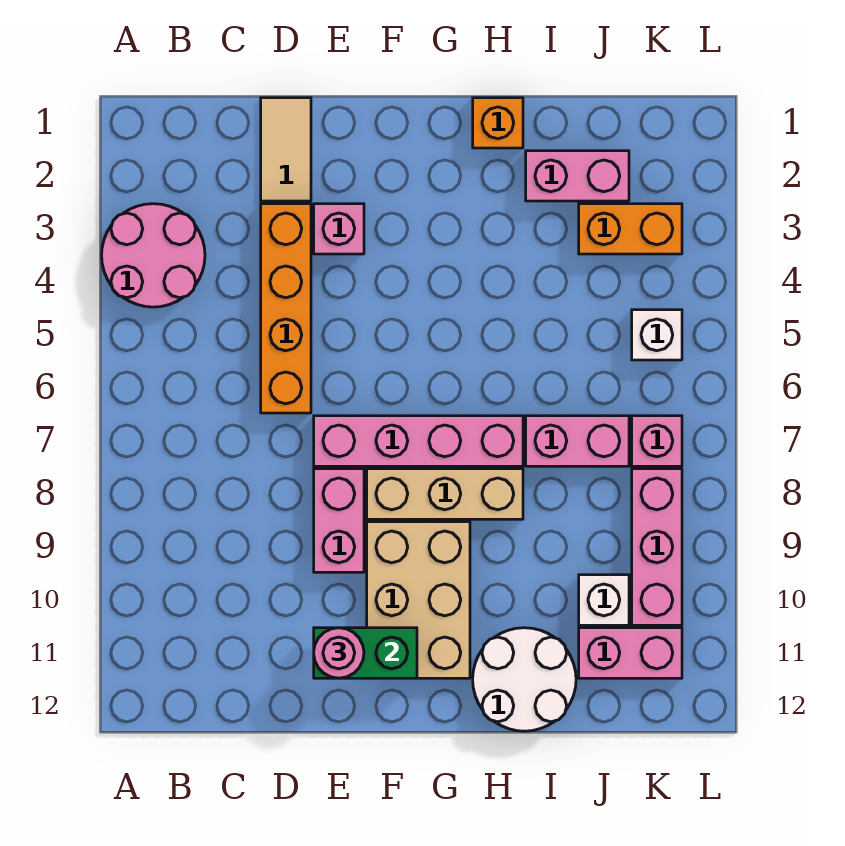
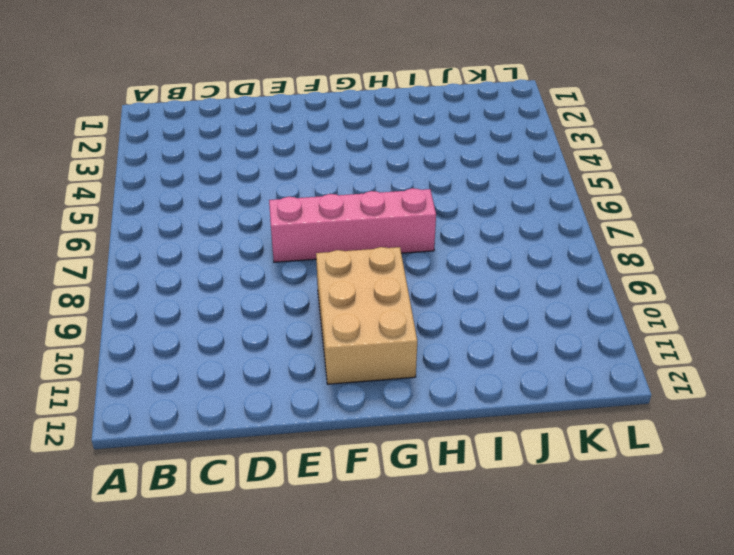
none -> pink round brick A3:B4 level 1
none -> tan tile D1:D2 level 1
none -> orange brick D3:D6 level 1

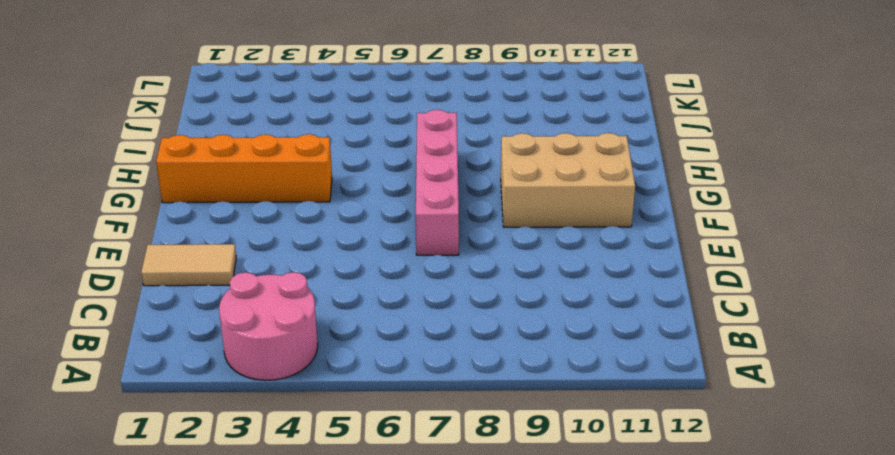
orange brick G1:G4 level 1 -> orange brick D3:D6 level 1
none -> pink brick E3 level 1
none -> pink brick E8:E9 level 1
none -> tan brick F8:H8 level 1

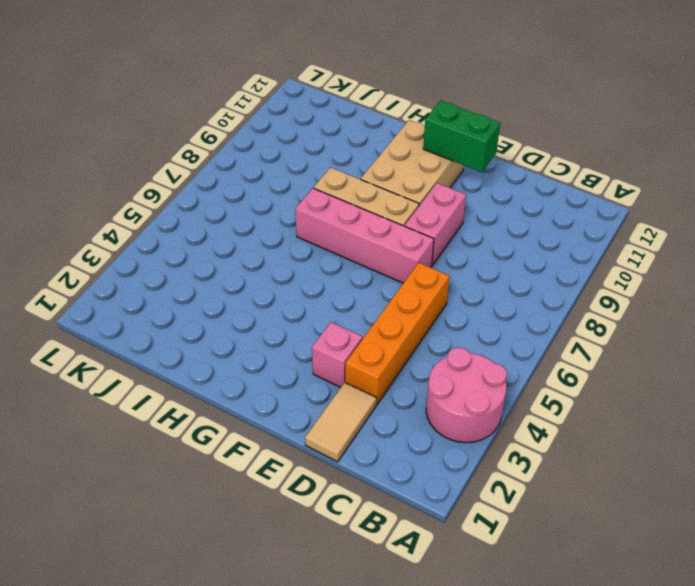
none -> orange brick H1 level 1
none -> white round brick H11:I12 level 1
none -> pink brick I2:J2 level 1

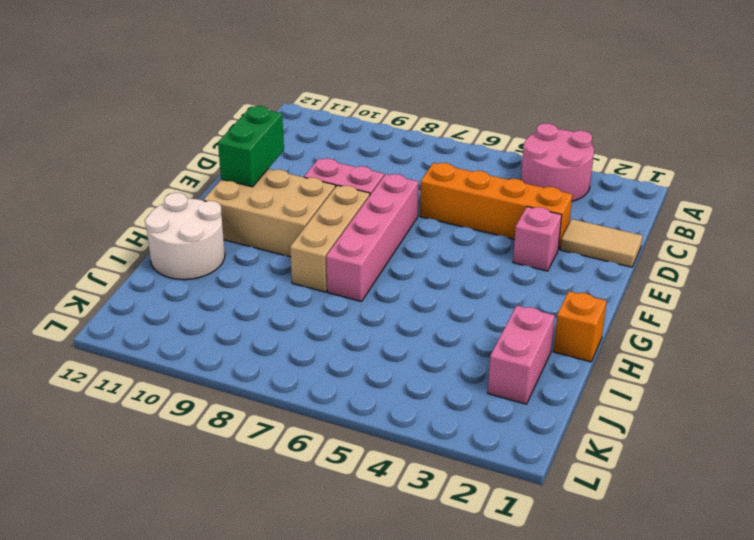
none -> pink brick I7:J7 level 1
none -> orange brick J3:K3 level 1
none -> white brick J10 level 1

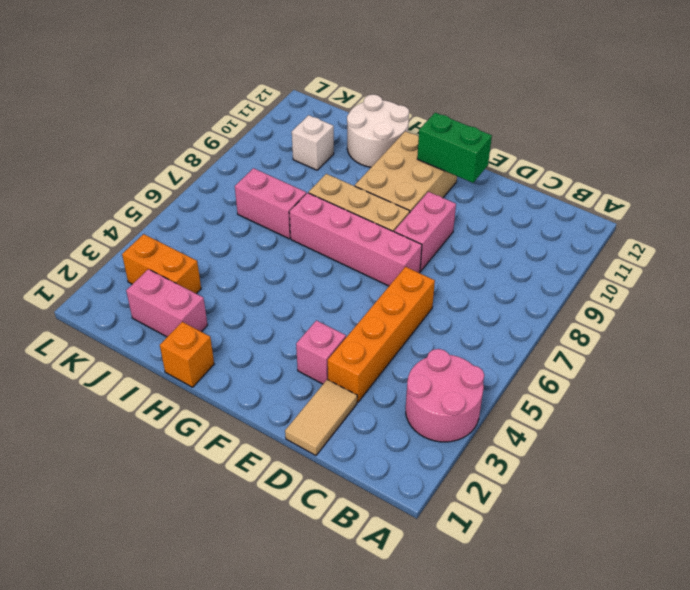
none -> pink brick J11:K11 level 1
none -> white brick K5 level 1
none -> pink brick K7 level 1

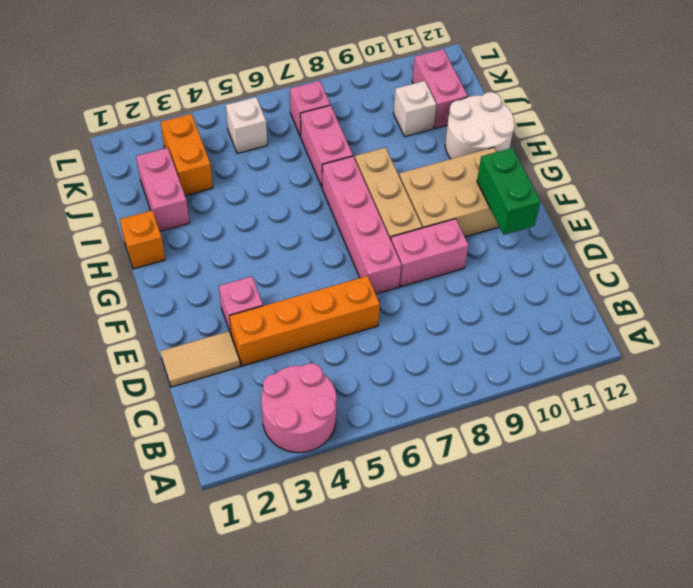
none -> pink brick K8:K10 level 1
none -> pink round brick E11 level 3

